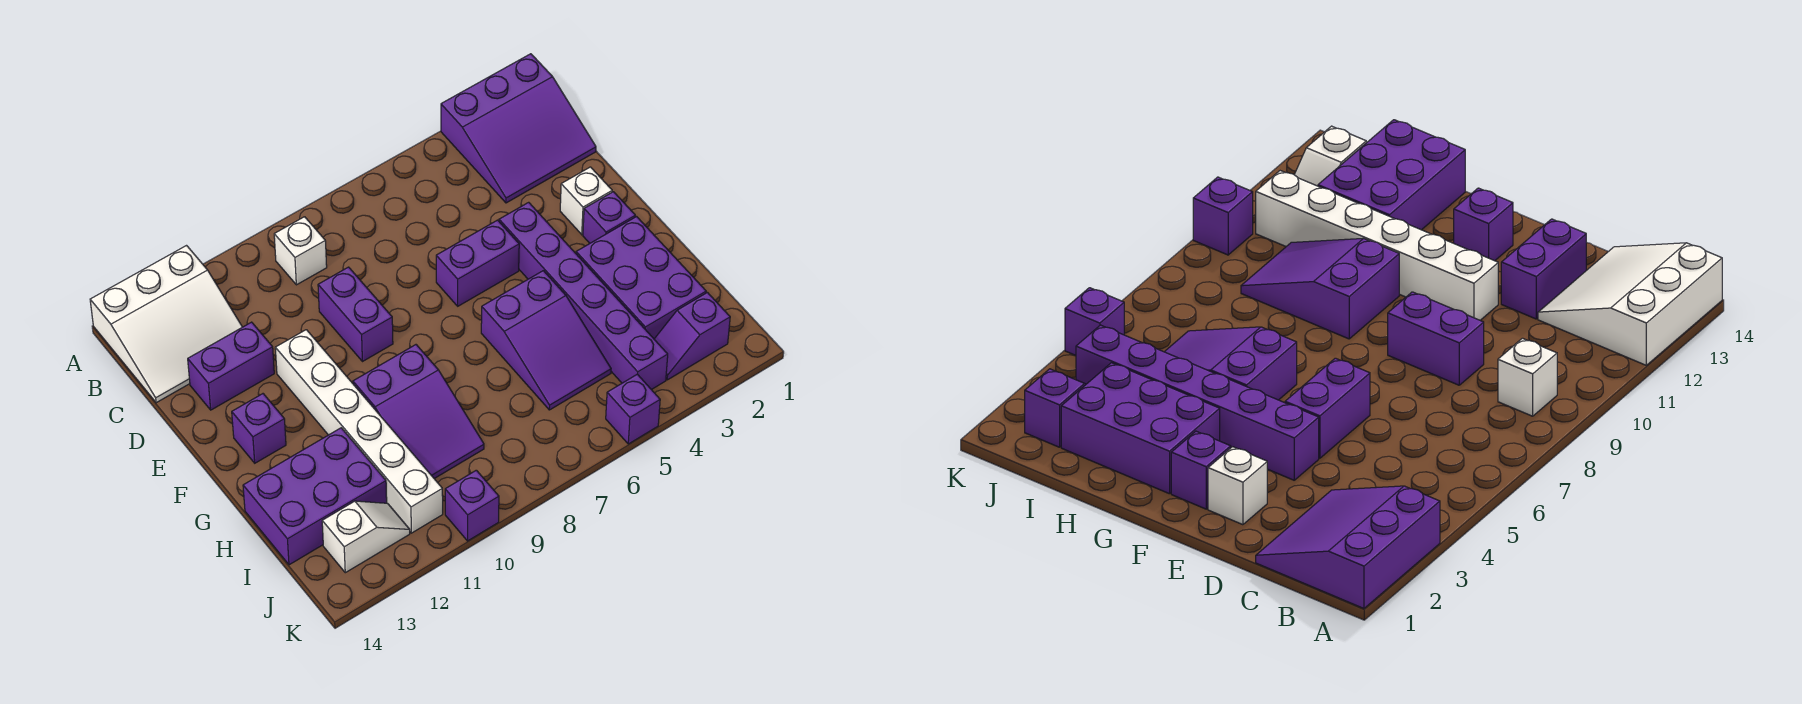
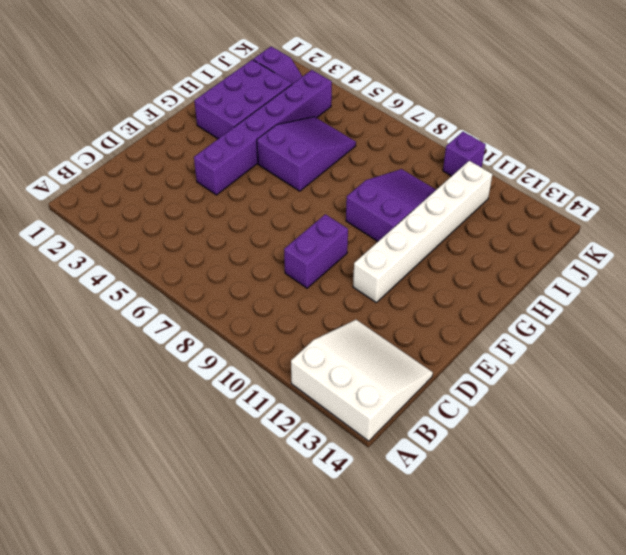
none -> purple slope A1:C3 level 1 top A
none -> white brick B9 level 1
none -> purple brick D12:D13 level 1

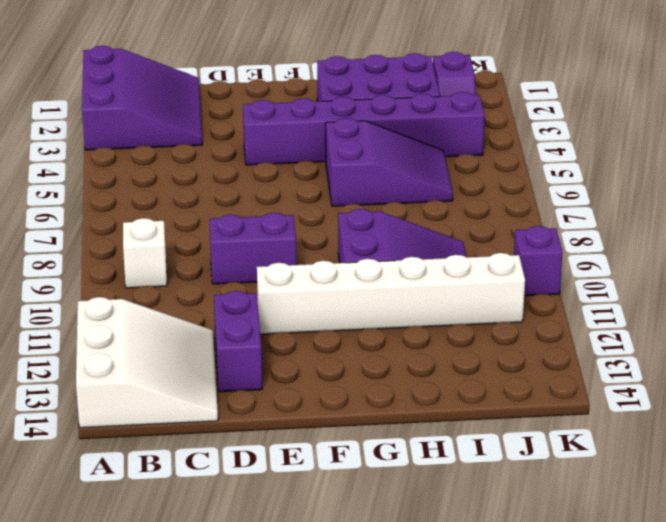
none -> white brick E2 level 1
none -> purple brick E5:E6 level 1
none -> purple brick F2 level 1

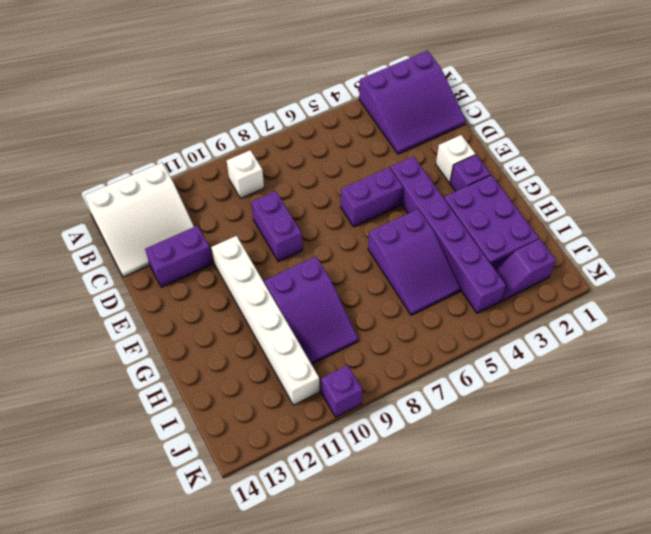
none -> purple brick F13 level 1
none -> purple brick H12:I14 level 1
none -> white slope J12:J13 level 1 top 13

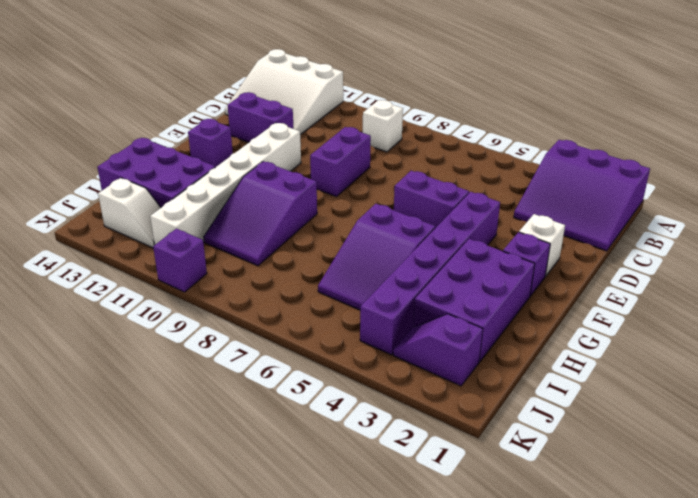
none -> purple brick K5 level 1

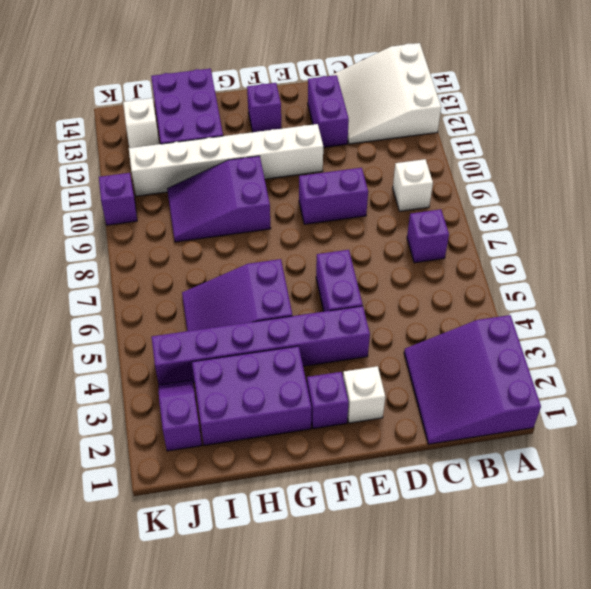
purple brick B7 level 1 -> purple brick K5 level 1

